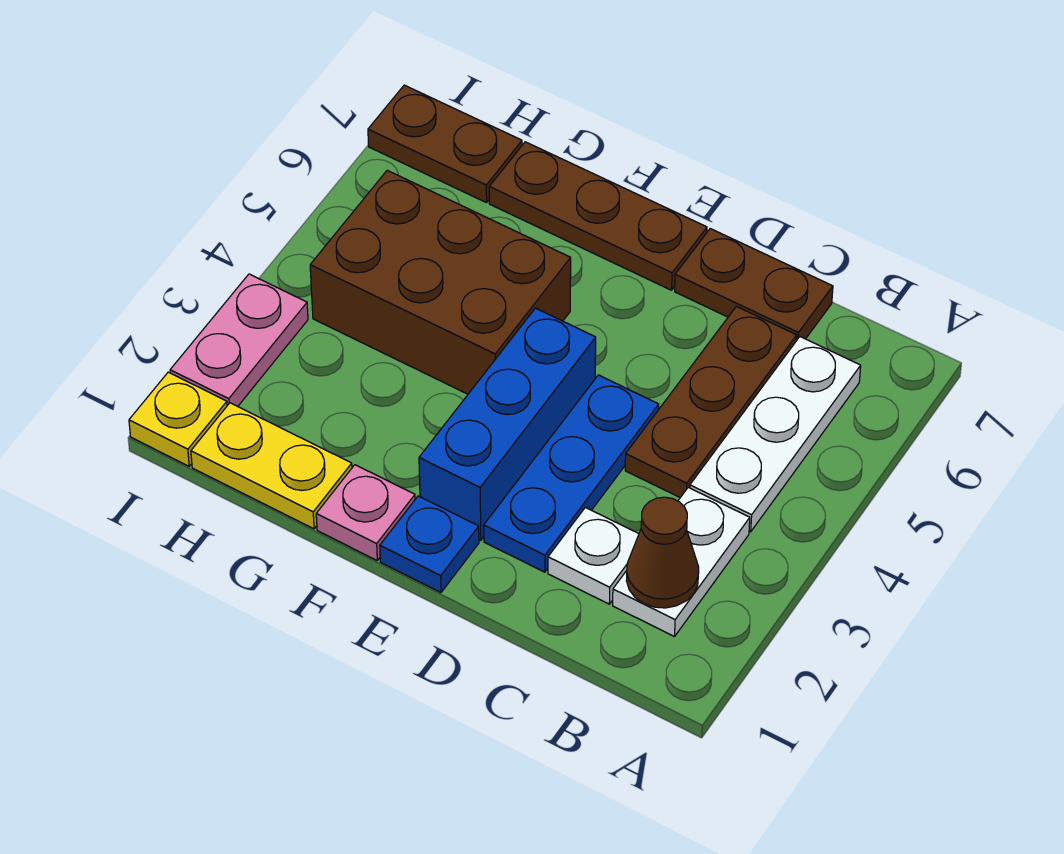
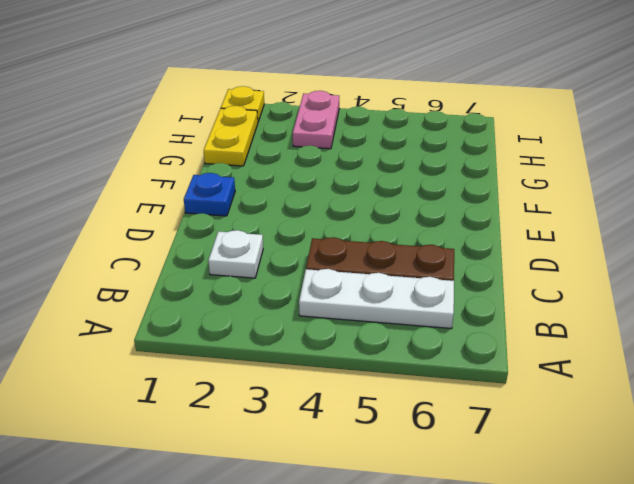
pink plate H3:I3 level 1 -> pink plate I2:I3 level 1
none -> white plate B2:B3 level 1
none -> brown plate C7:D7 level 1
none -> blue plate D2:D4 level 1

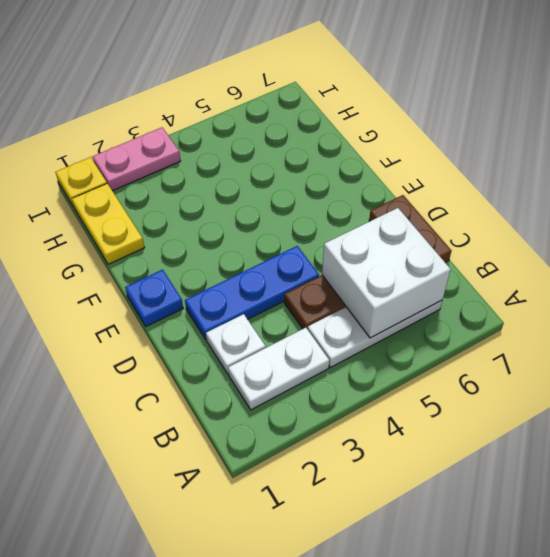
white brick B5:C6 level 2 -> none
none -> blue brick E2:E4 level 1
none -> brown plate E7:G7 level 1
none -> pink plate F1 level 1

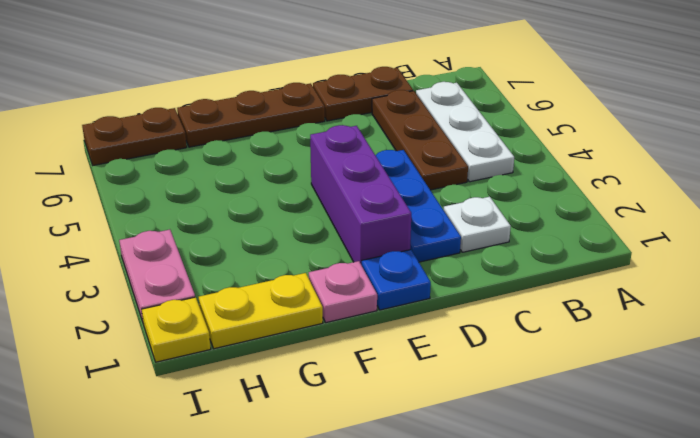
purple brick E2:E4 level 1 -> blue brick E2:E4 level 1
none -> white plate B2:B3 level 1
none -> brown brick F4:H5 level 1
none -> brown cone B2 level 2

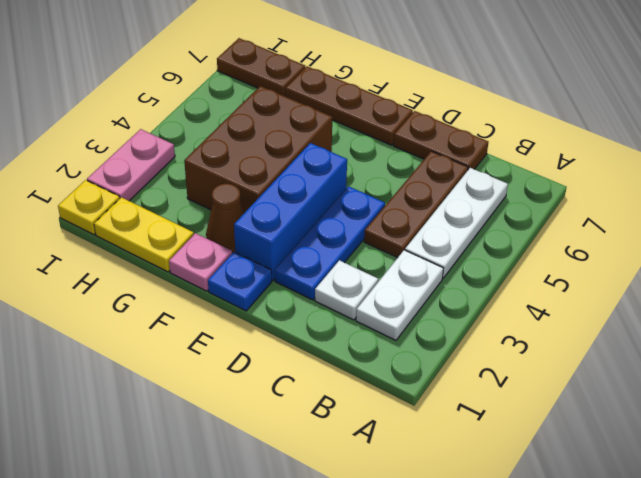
brown cone F2 level 1 -> brown cone B2 level 2
brown brick F3:G5 level 1 -> brown brick F4:H5 level 1

